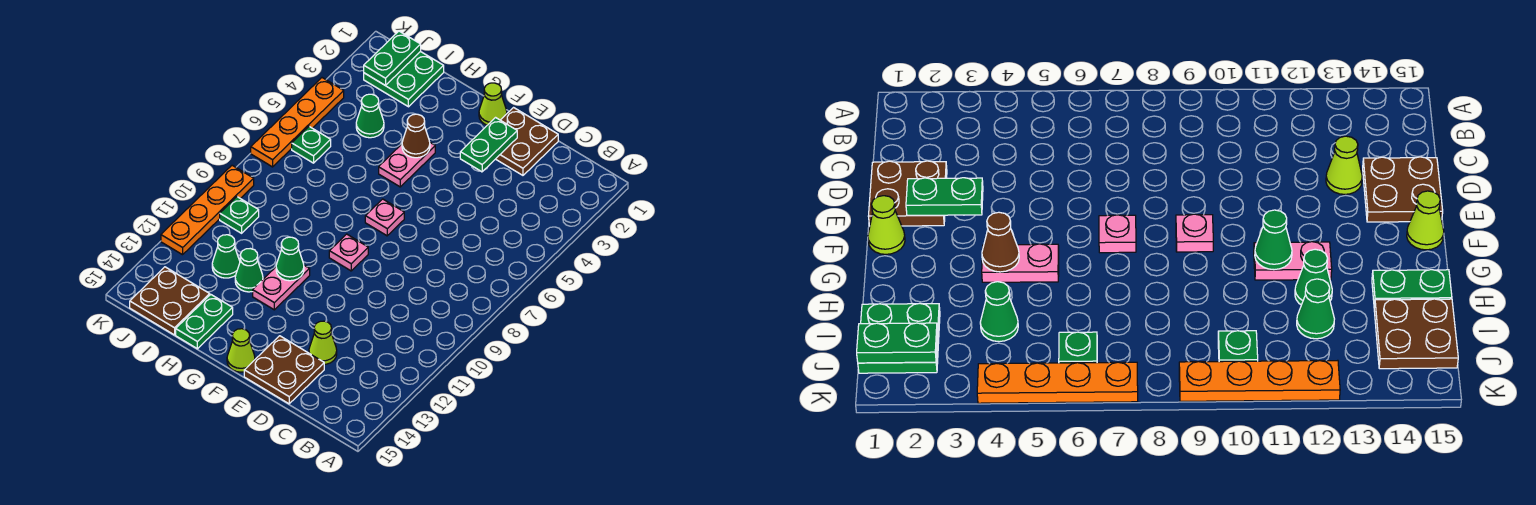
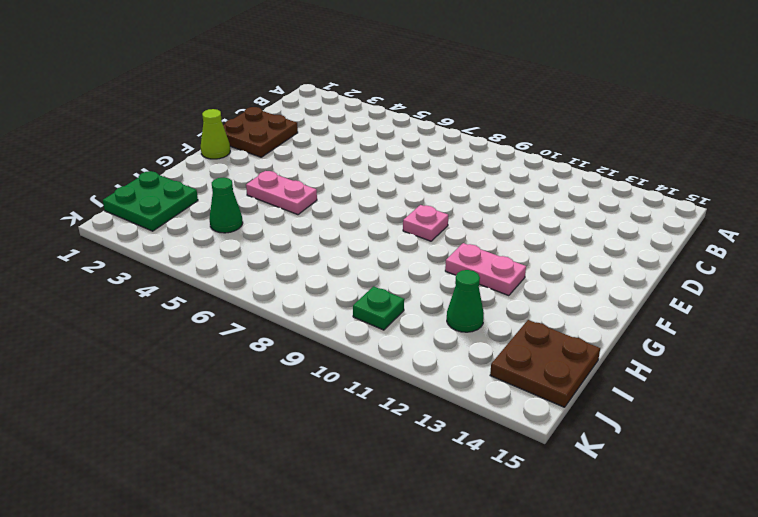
none -> lime cone D13 level 1
none -> brown plate D14:E15 level 1
none -> pink plate F7 level 1

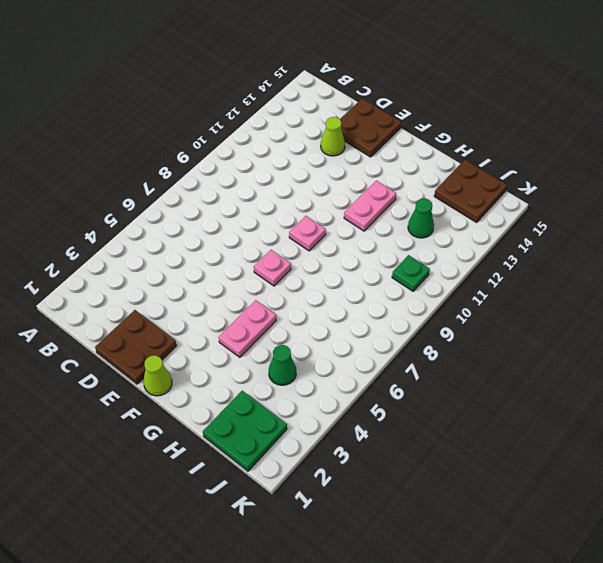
none -> lime cone F15 level 1
none -> green cone H12 level 1
none -> green plate H14:H15 level 1

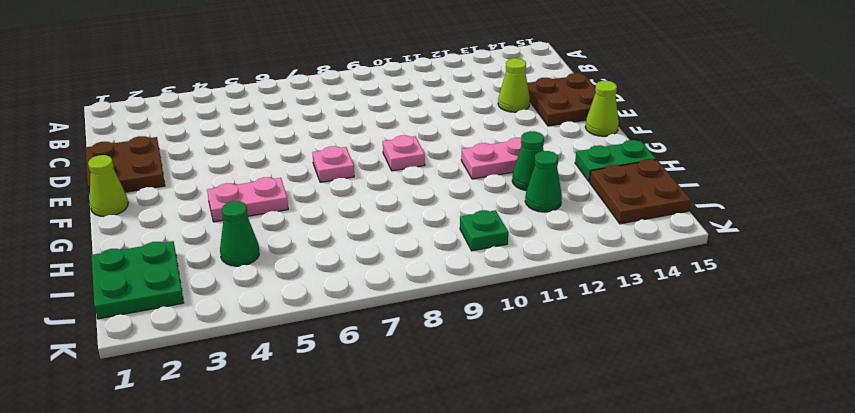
none -> green plate J6 level 1
none -> orange plate K4:K7 level 1
none -> orange plate K9:K12 level 1

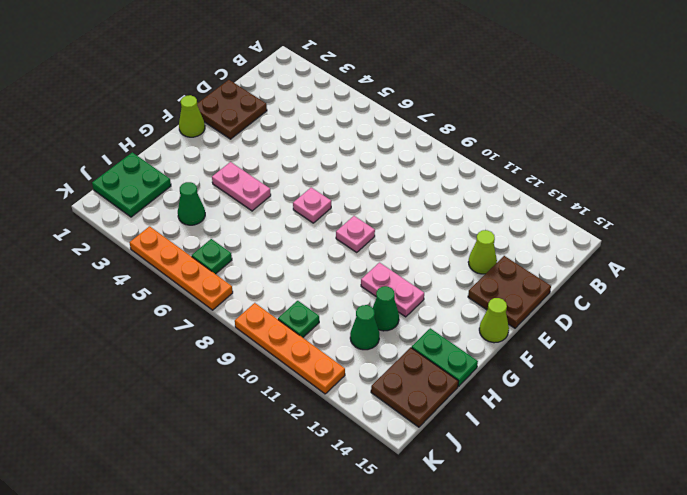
none -> green plate E2:E3 level 2
none -> brown cone G4 level 2
none -> green cone G11 level 2

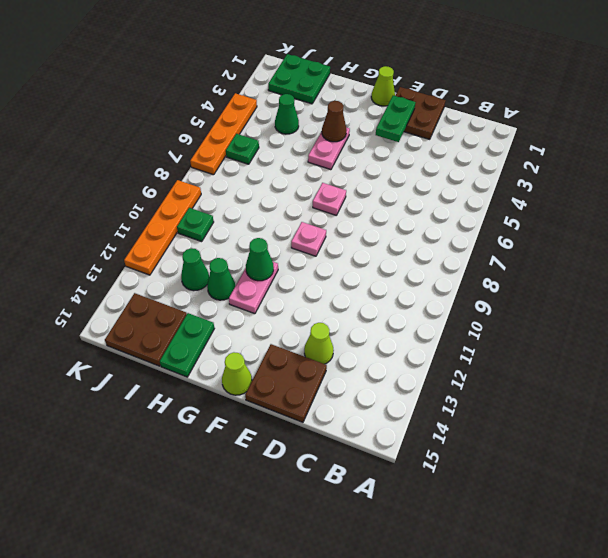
none -> green plate J1:J2 level 2

